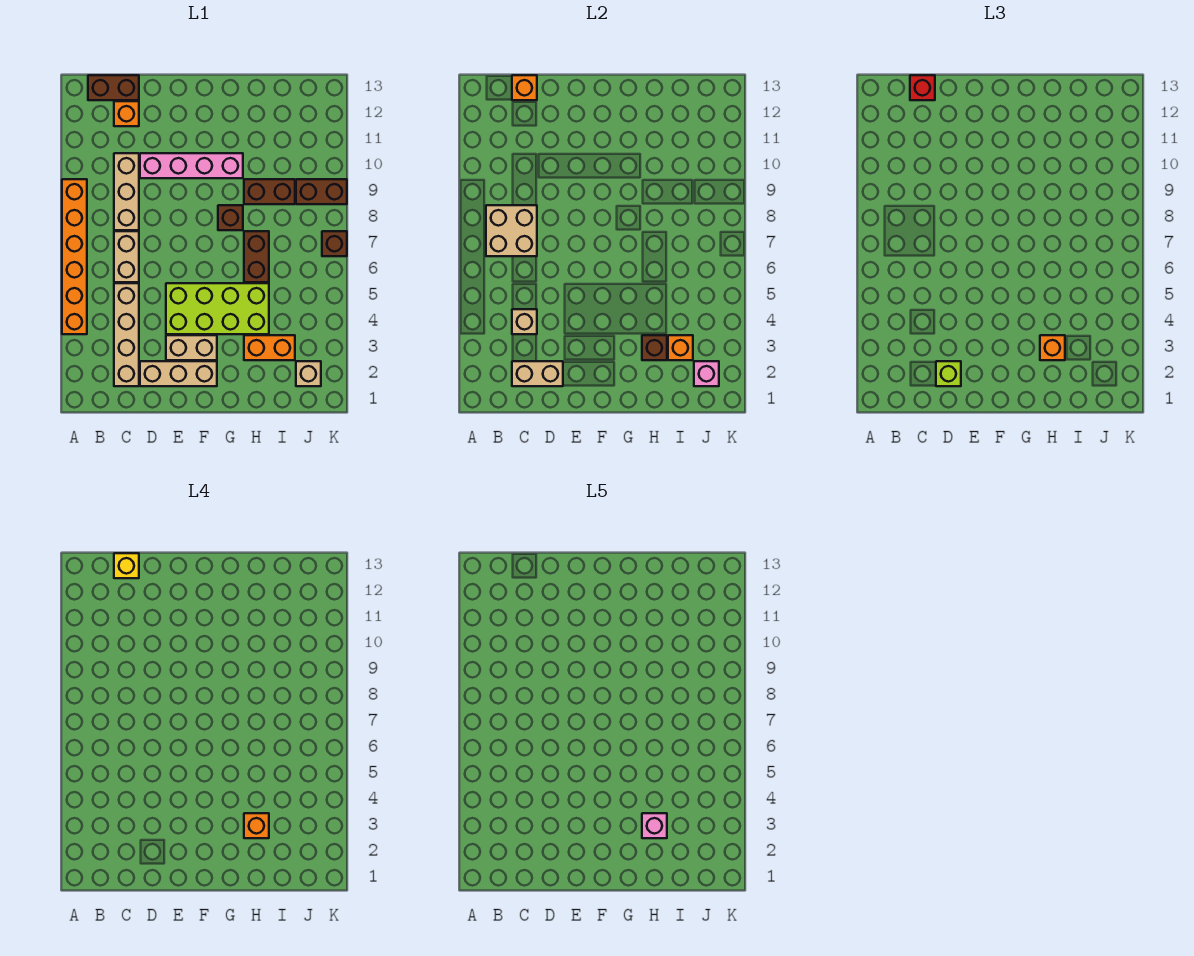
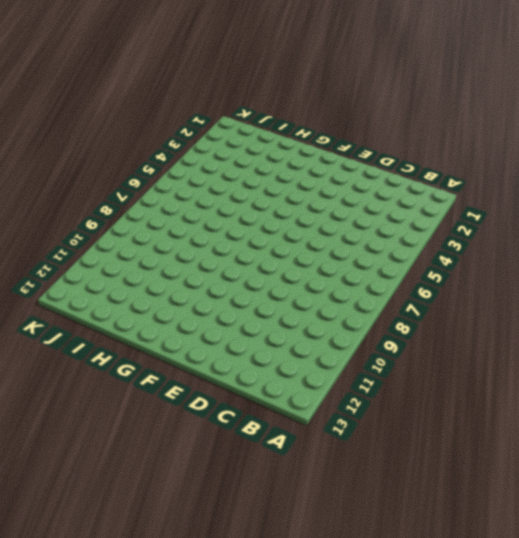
none -> orange brick A4:A9 level 1
none -> brown brick B13:C13 level 1
none -> tan brick C2:C5 level 1
none -> tan brick C6:C7 level 1

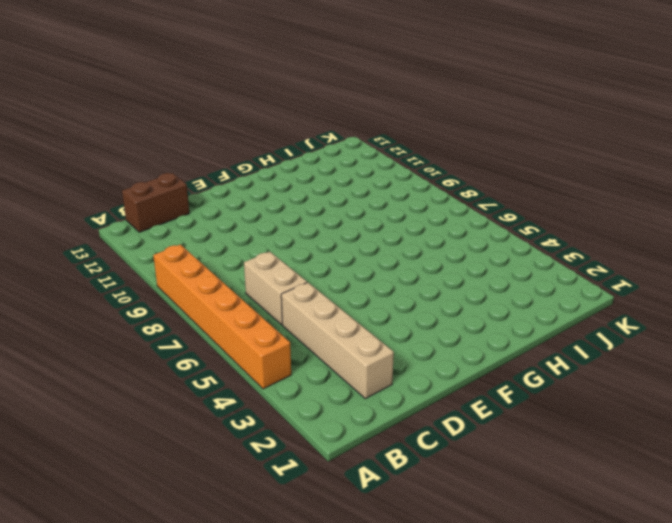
none -> tan brick C8:C10 level 1
none -> orange brick C12 level 1
none -> tan brick D2:F2 level 1
none -> pink brick D10:G10 level 1

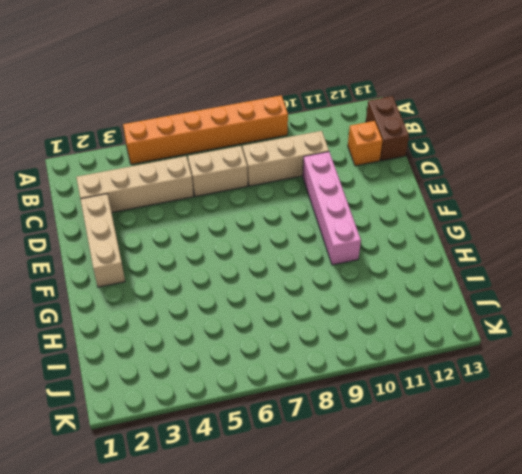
none -> tan brick E3:F3 level 1
none -> lime brick E4:H5 level 1
none -> brown brick G8 level 1
none -> orange brick H3:I3 level 1

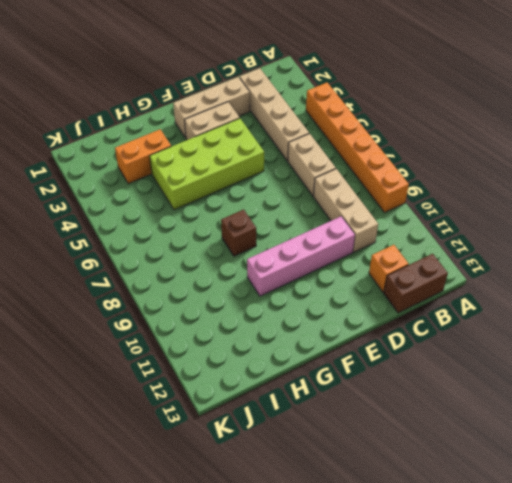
none -> brown brick H6:H7 level 1
none -> brown brick H9:I9 level 1
none -> tan brick J2 level 1
none -> brown brick J9:K9 level 1

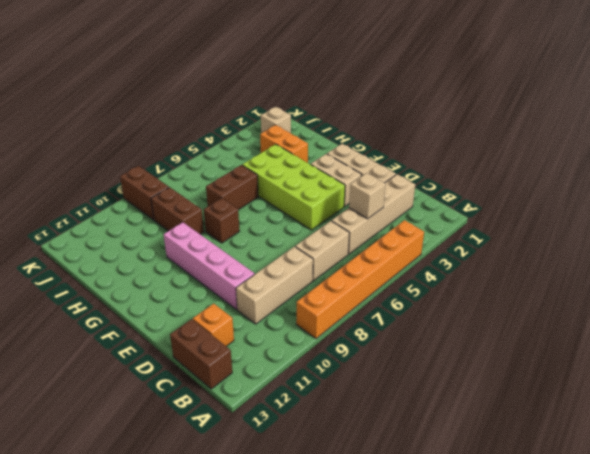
none -> brown brick K7 level 1
none -> tan brick B7:C8 level 2
none -> tan brick C2:D2 level 2
none -> orange brick C13 level 2

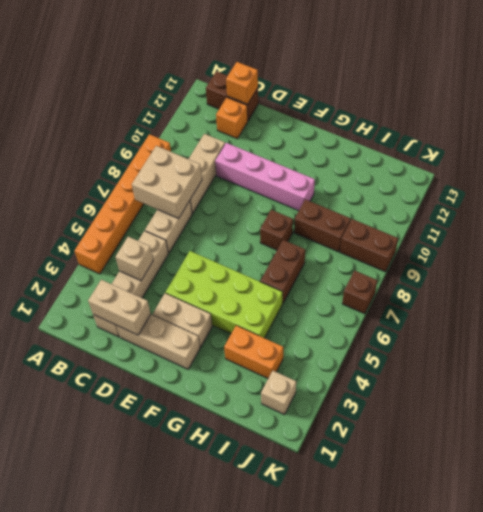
none -> brown brick H3 level 2
none -> orange brick I3 level 2
none -> pink brick J2 level 2
none -> red brick C13 level 3

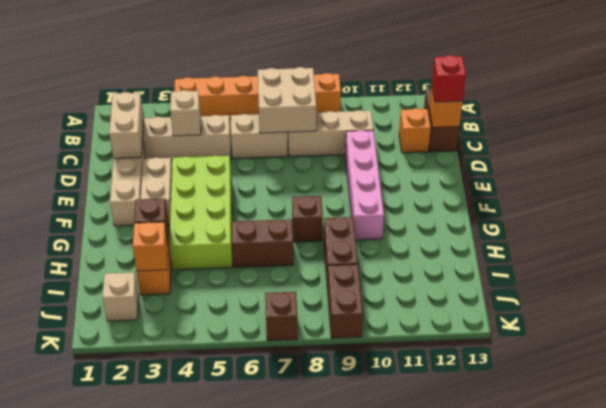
none -> pink brick J2 level 2
none -> lime brick D2 level 3
none -> orange brick H3 level 3
none -> yellow brick C13 level 4

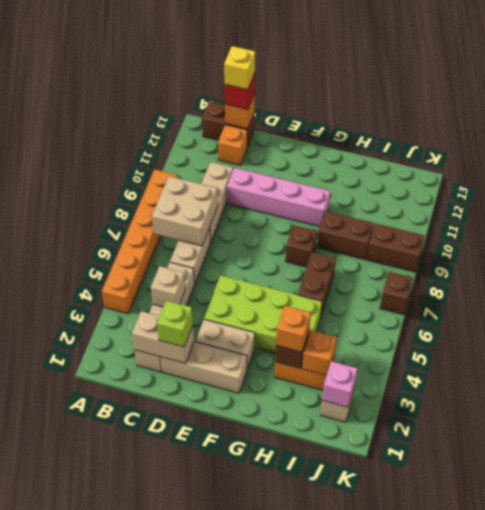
none -> orange brick H3 level 4
none -> pink brick H3 level 5

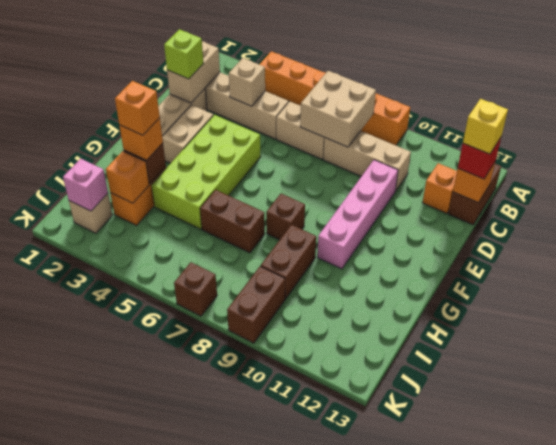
none -> pink brick H3 level 5

